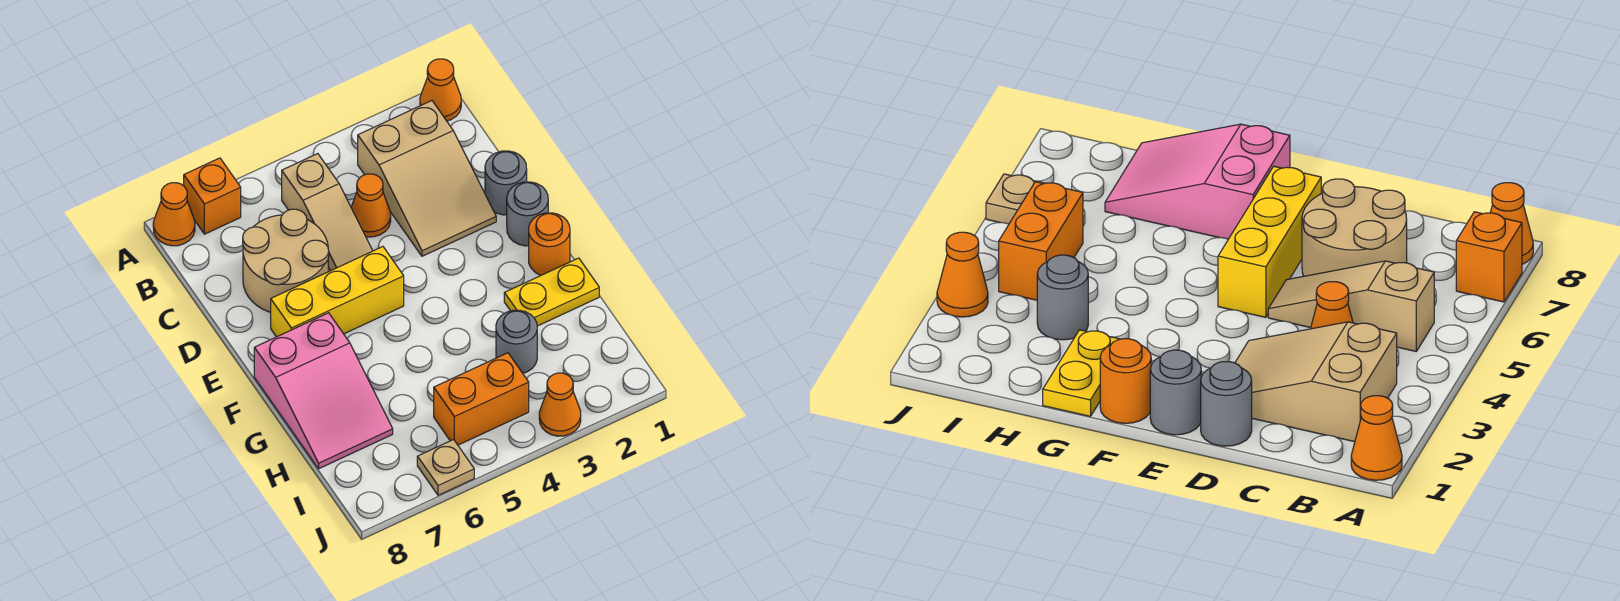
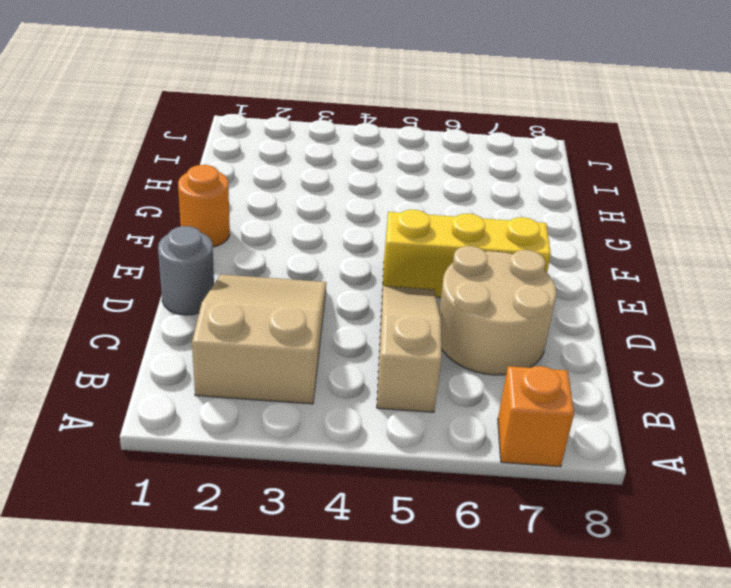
none -> orange cone A1 level 1
none -> orange cone A8 level 1
none -> orange cone C4 level 1

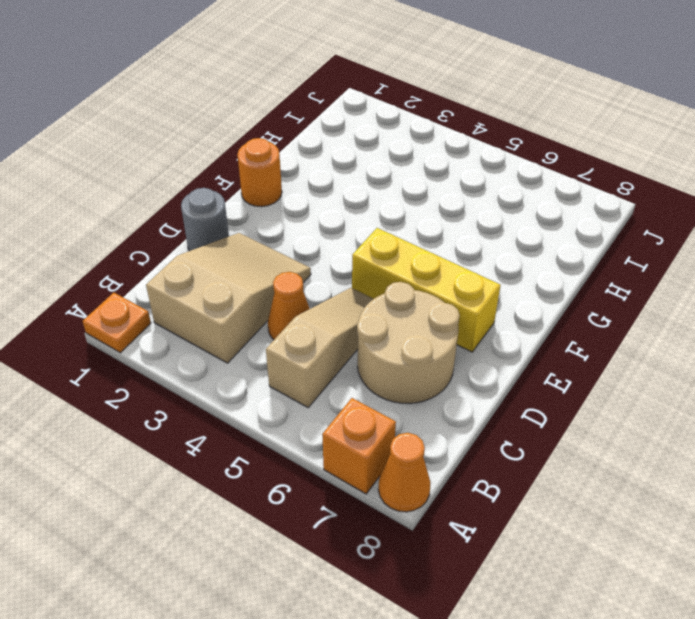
orange plate A1 level 1 -> orange cone A1 level 1
none -> grey round brick E1 level 1
none -> pink slope F7:H8 level 1 top F
none -> yellow plate G1:G2 level 1

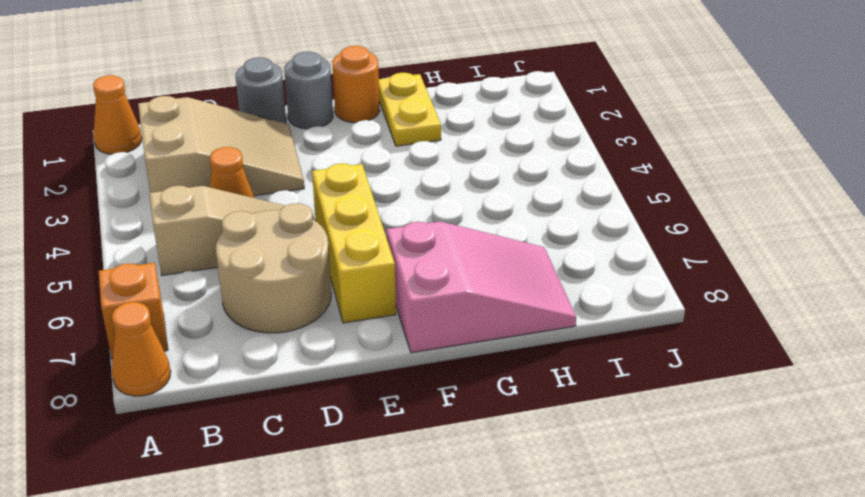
none -> grey round brick H3 level 1
none -> orange brick I4:I5 level 1
none -> orange cone J3 level 1

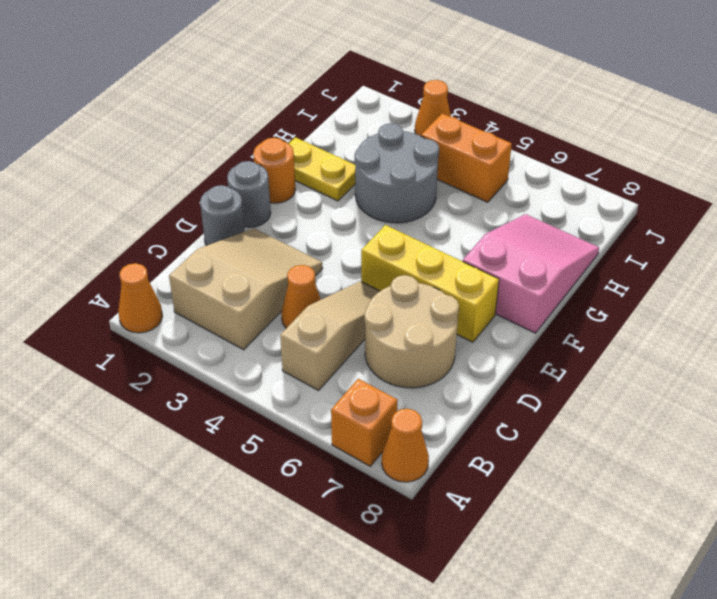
grey round brick G3:H4 level 1 -> grey round brick H3 level 1
none -> tan plate J6 level 1

